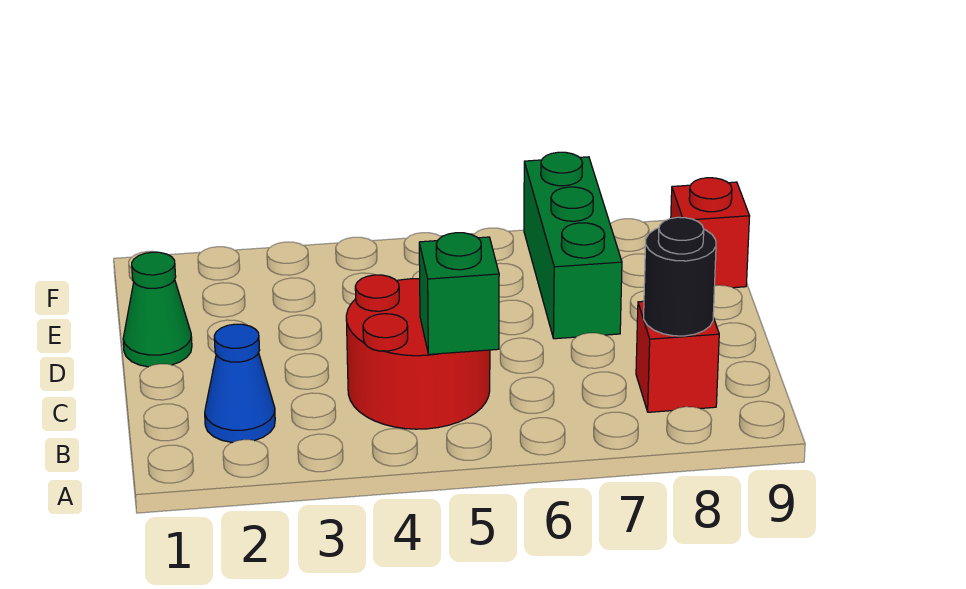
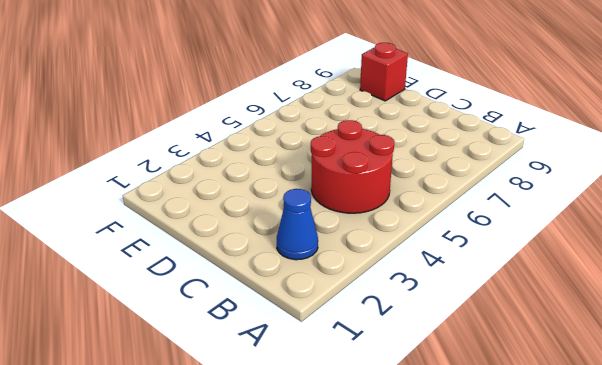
none -> red brick B8 level 1
none -> green cone D1 level 1

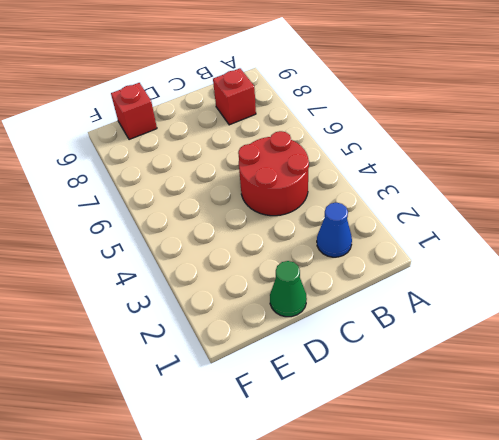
none -> green brick D7:F7 level 1
none -> green brick B5 level 2

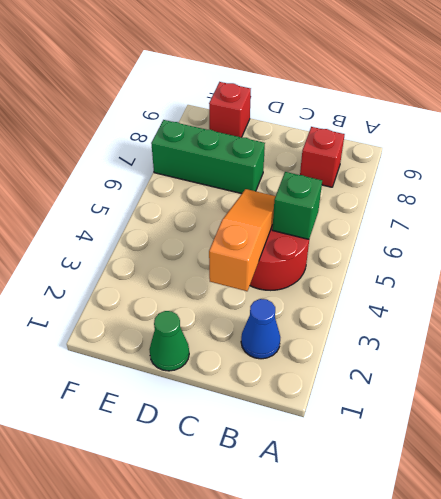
orange slope C3:C5 level 2 top 3 -> none
none -> black round brick B8 level 2

